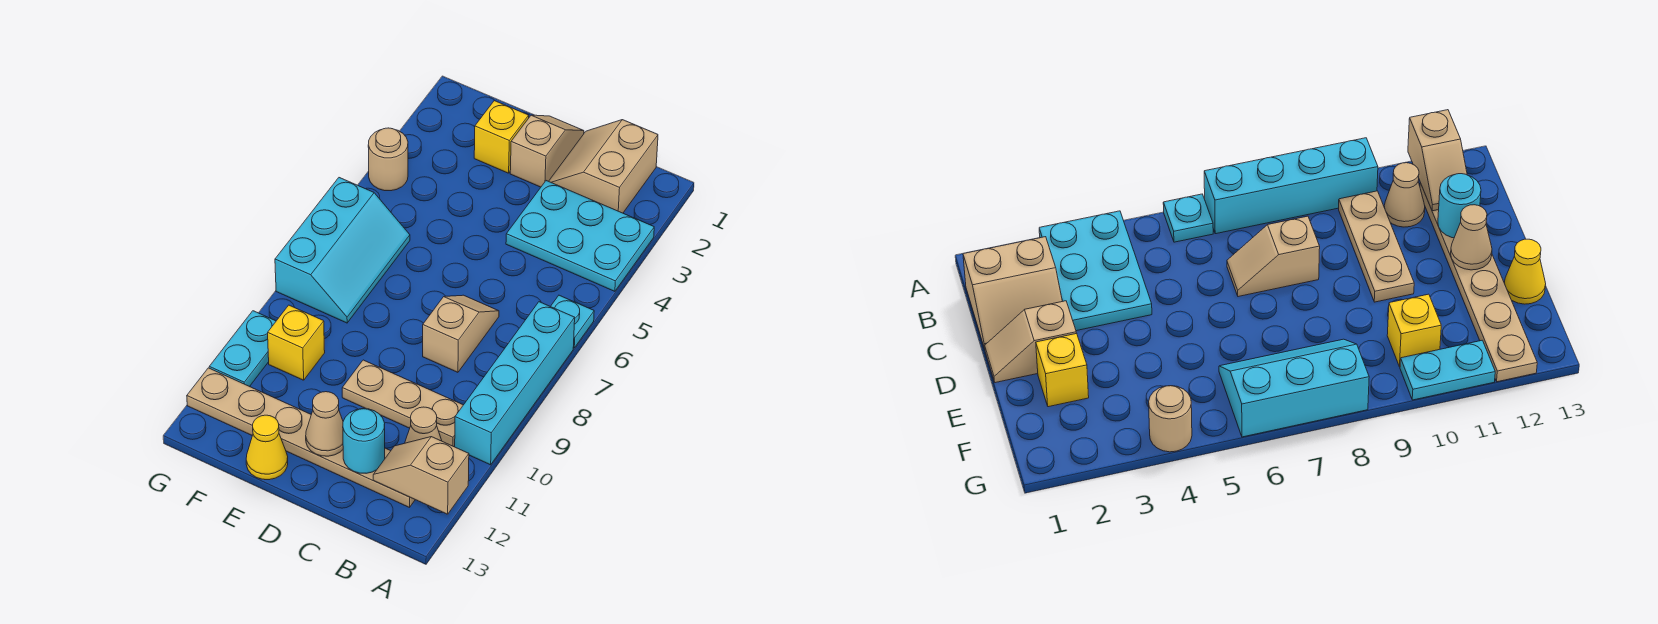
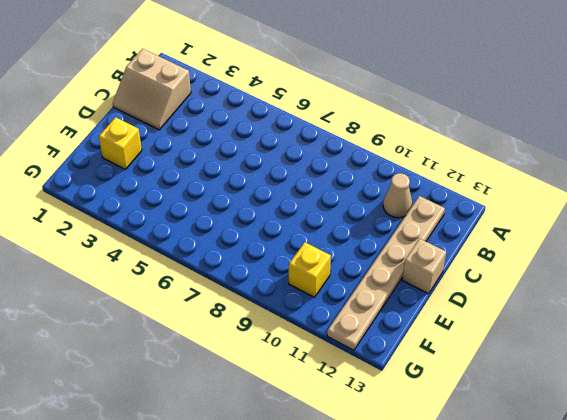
tan brick D13 level 1 -> none
none -> cyan plate A3:C4 level 1
none -> cyan plate A6 level 1
none -> cyan brick A7:A10 level 1

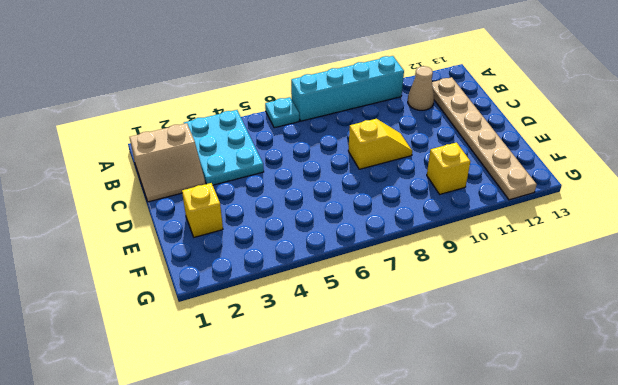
yellow slope D8:D9 level 1 top 8 -> none
none -> tan plate B10:D10 level 1
none -> tan slope C7:C8 level 1 top 8
none -> tan slope D1:D2 level 1 top 2

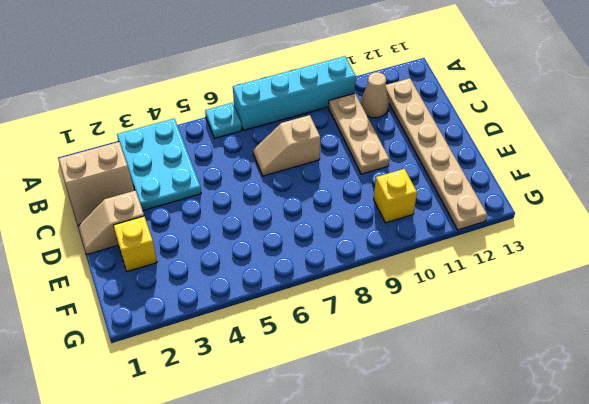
none -> yellow cone E13 level 1
none -> cyan slope F6:G8 level 1 top G
none -> tan round brick G4 level 1

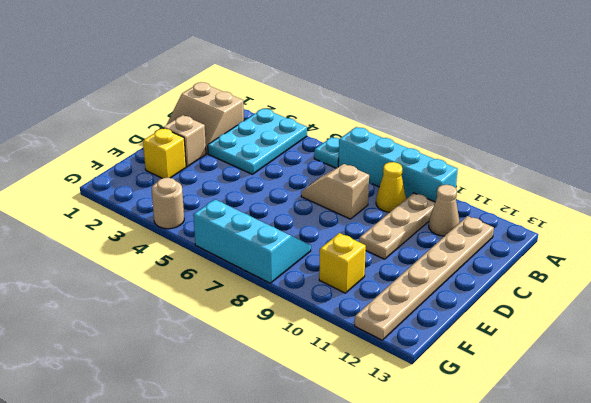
yellow cone B9 level 1 -> yellow cone E13 level 1
none -> cyan plate G10:G11 level 1
none -> tan slope A12:B12 level 2 top A
none -> cyan round brick C12 level 2

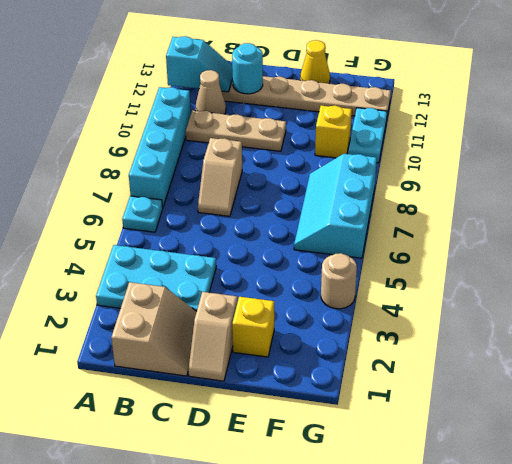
cyan slope A12:B12 level 2 top A -> tan slope A12:B12 level 2 top A
none -> tan cone D12 level 2

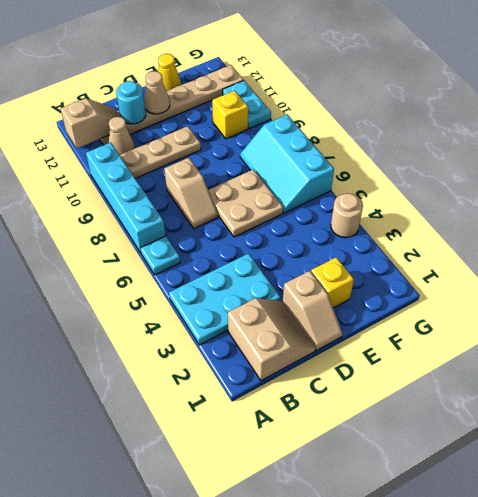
tan plate D6:E7 level 1 -> none

